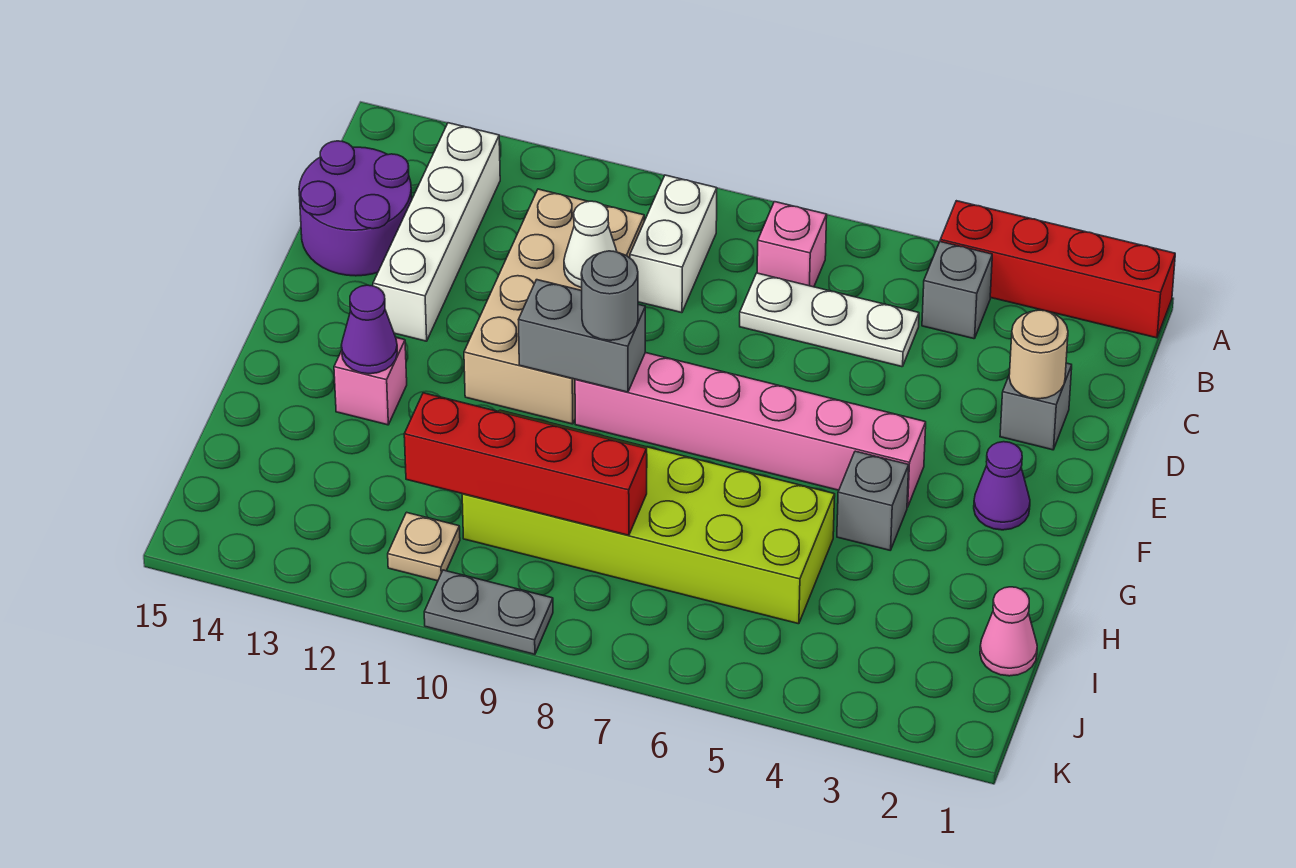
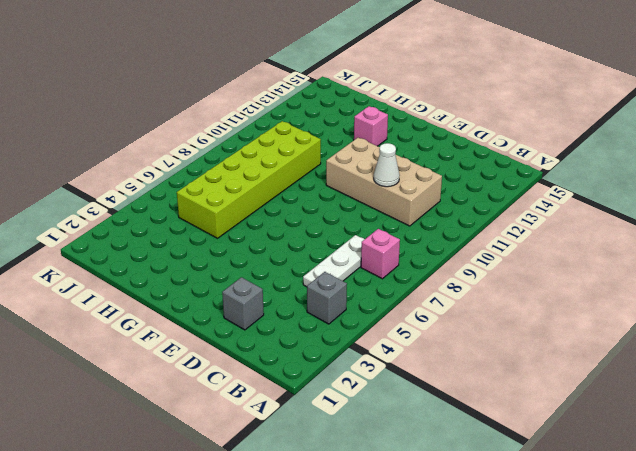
none -> red brick A1:A4 level 1
none -> white brick B9:C9 level 1
none -> white brick B13:E13 level 1

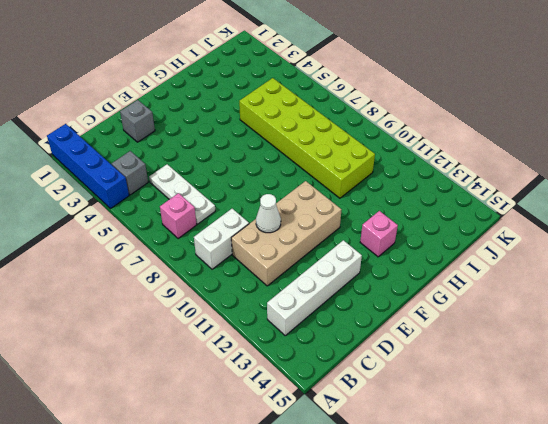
blue brick A1:A4 level 1 -> red brick A1:A4 level 1
none -> purple round brick C14:D15 level 1
none -> purple cone F2 level 1
none -> pink brick F4:F9 level 1

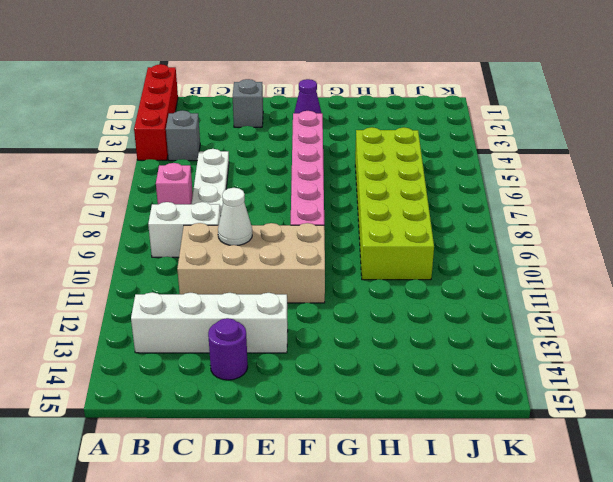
purple round brick D14 level 1 -> purple round brick C14:D15 level 1
none -> grey brick G4 level 1
none -> pink brick G13 level 1
none -> pink cone I1 level 1

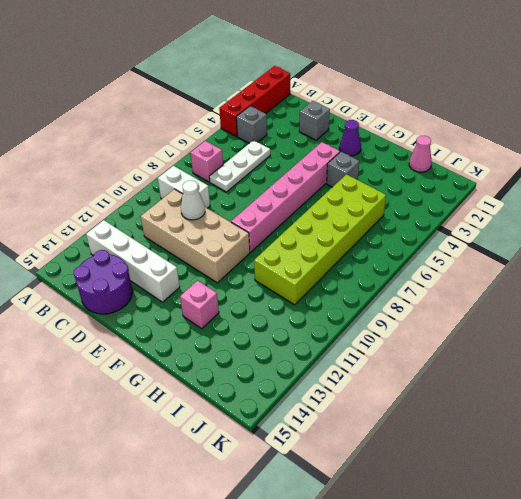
none -> tan plate J11 level 1
none -> grey plate K9:K10 level 1
none -> tan round brick D2 level 2

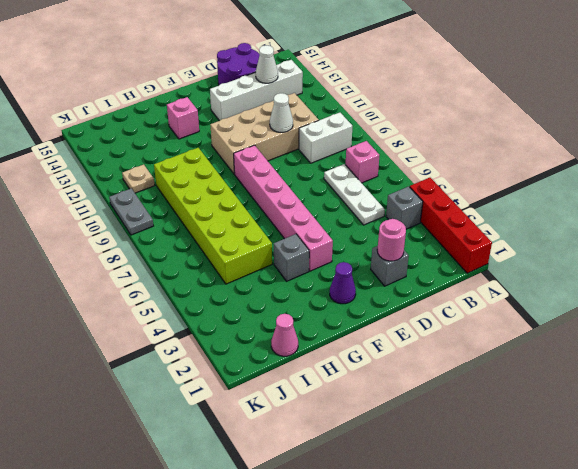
white cone C13 level 2 -> none
pink round brick D2 level 2 -> tan round brick D2 level 2
none -> grey brick F9:F10 level 2
none -> purple cone G13 level 2
none -> red brick I8:I11 level 2

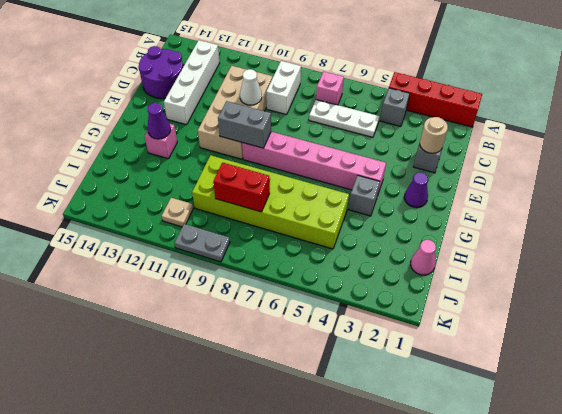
red brick I8:I9 level 2 -> red brick I8:I11 level 2
none -> grey round brick F9 level 3

